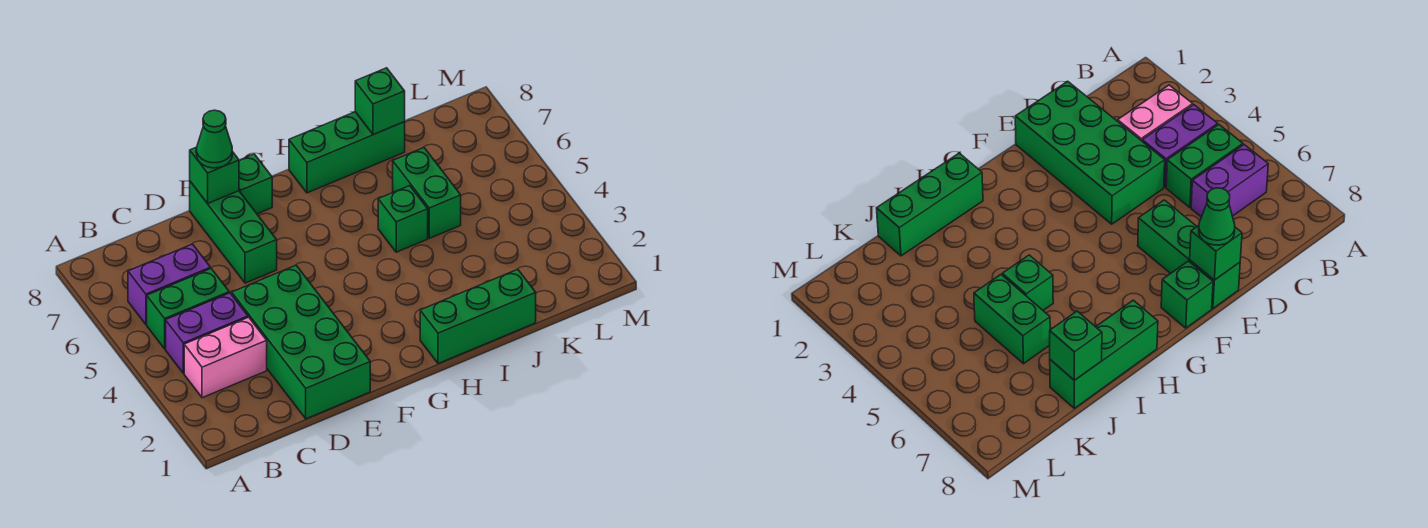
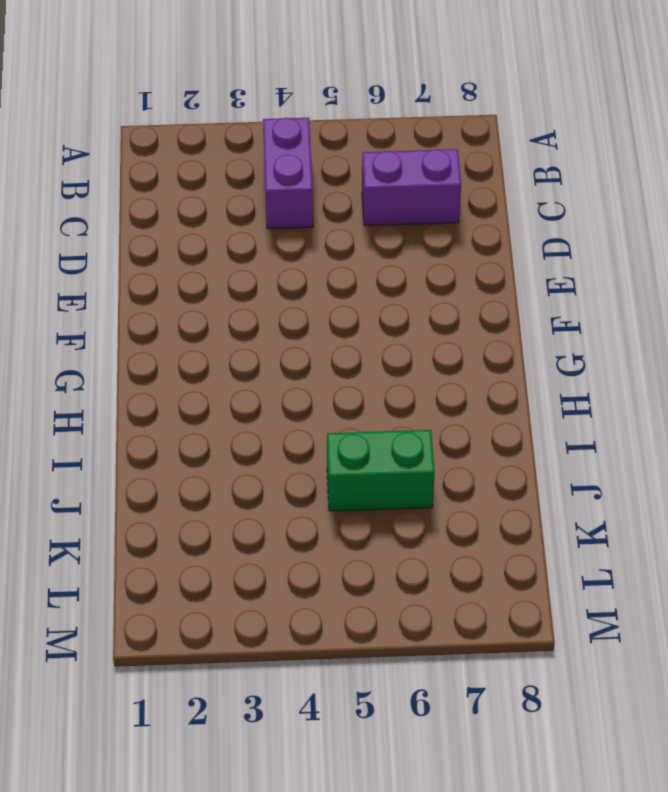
purple brick C6:C7 level 1 -> purple brick B6:C6 level 1
none -> pink brick B3:C3 level 1
none -> green brick B5:C5 level 1
none -> green brick D1:E4 level 1

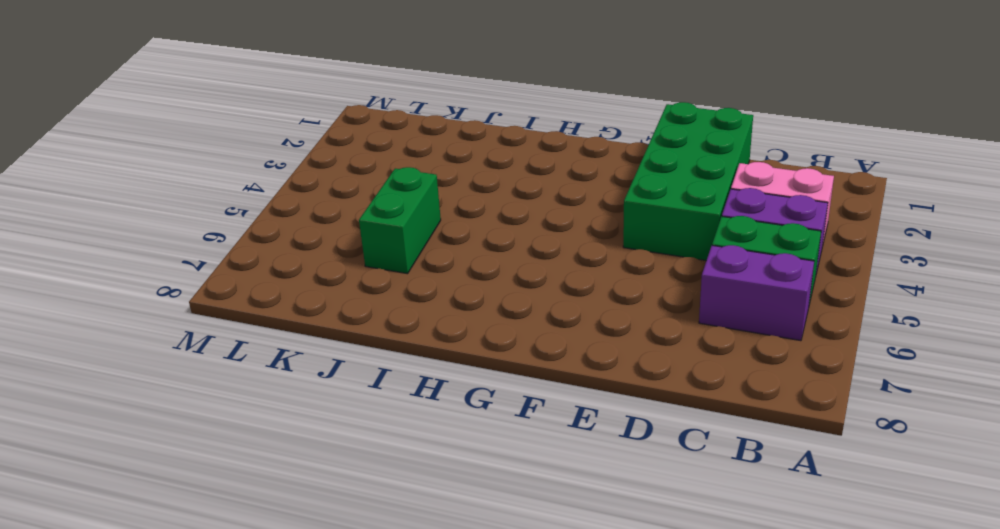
none -> green brick E6:E8 level 1
none -> green brick F8 level 1
none -> green brick H1:J1 level 1

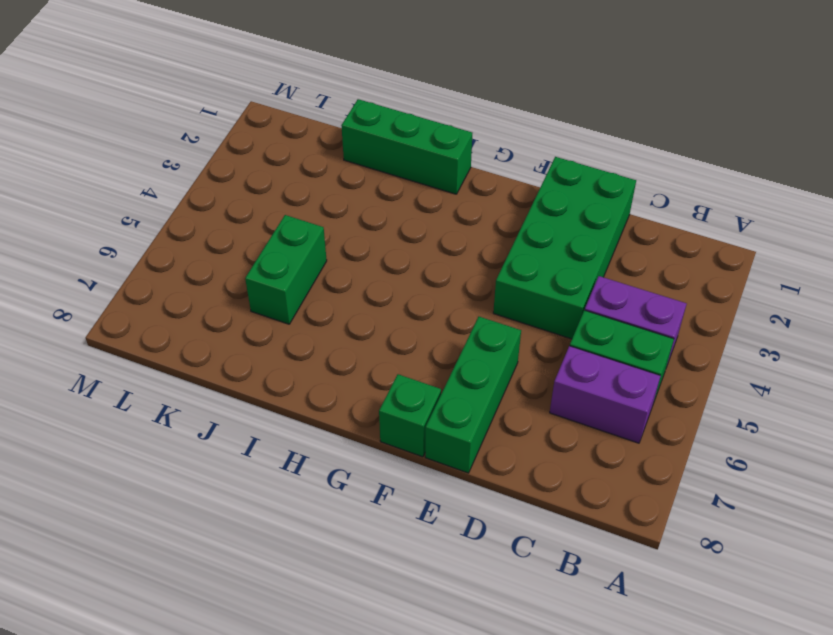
none -> pink brick B3:C3 level 1
none -> green brick H8:J8 level 1
none -> green brick I5 level 1

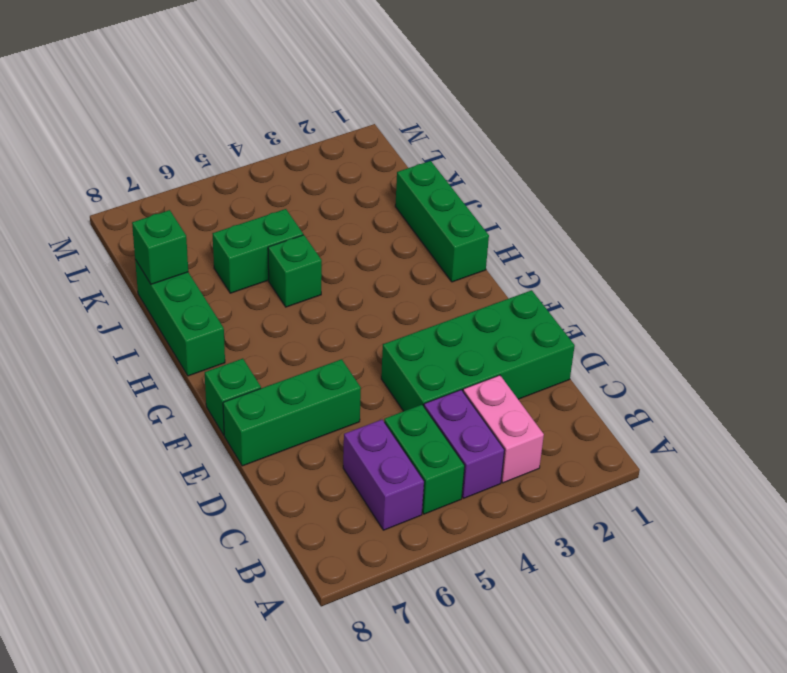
none -> green brick E8 level 2
none -> green cone E8 level 3

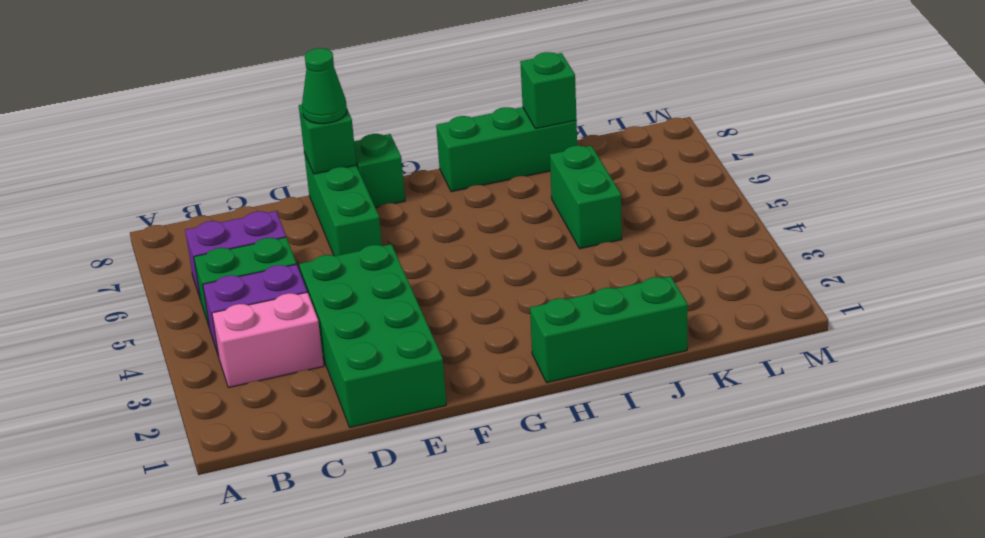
none -> green brick I5 level 1

